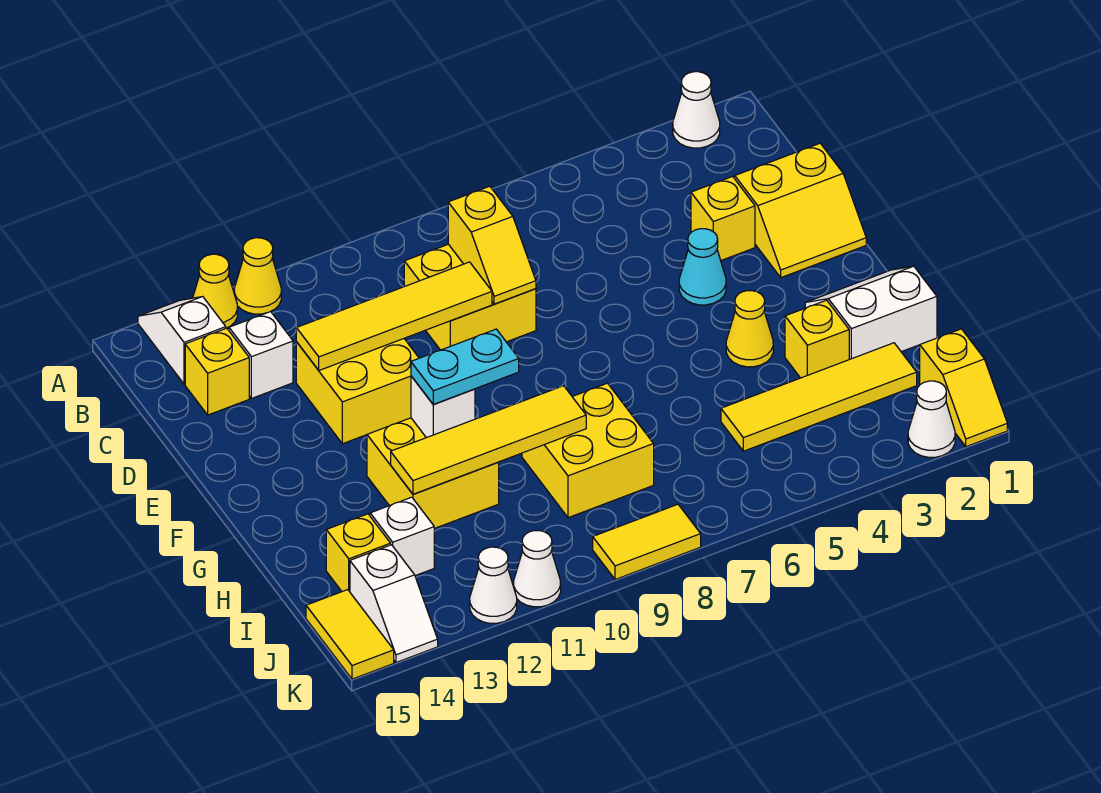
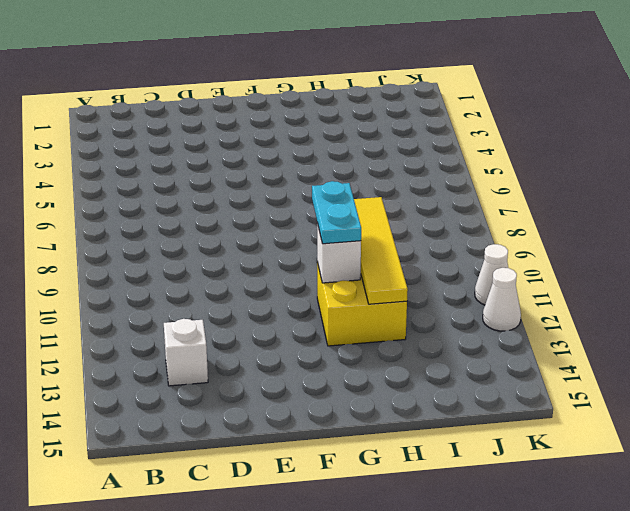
none -> white cone A2 level 1
none -> yellow cone A12 level 1
none -> yellow cone A13 level 1
none -> white slope A14:B14 level 1 top B

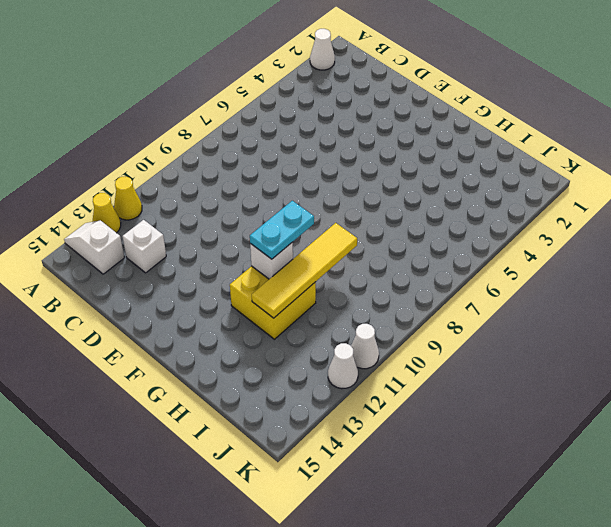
none -> yellow brick C8:D9 level 1
none -> yellow brick C14 level 1
none -> yellow slope D1:E2 level 1 top D
none -> yellow brick D3 level 1

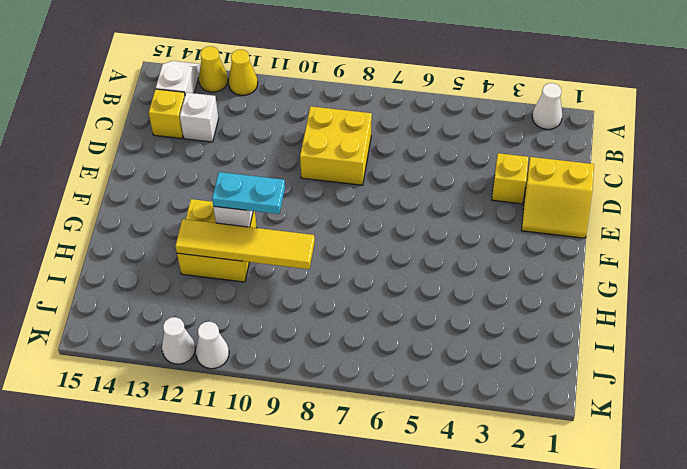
none -> yellow brick D11:E12 level 1
none -> cyan cone E4 level 1
none -> white slope G1:H2 level 1 top H
none -> yellow cone G4 level 1

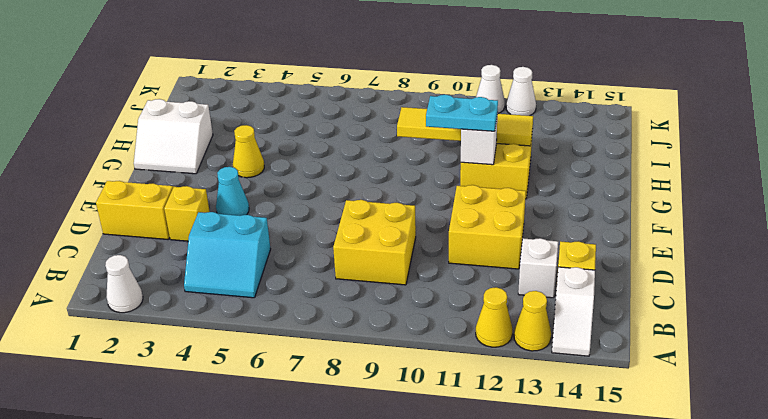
cyan slope B4:C5 level 1 top C -> none
none -> yellow brick H3 level 1
none -> yellow brick H8:I9 level 1
none -> yellow tile I2:I5 level 1
none -> white brick I13 level 1

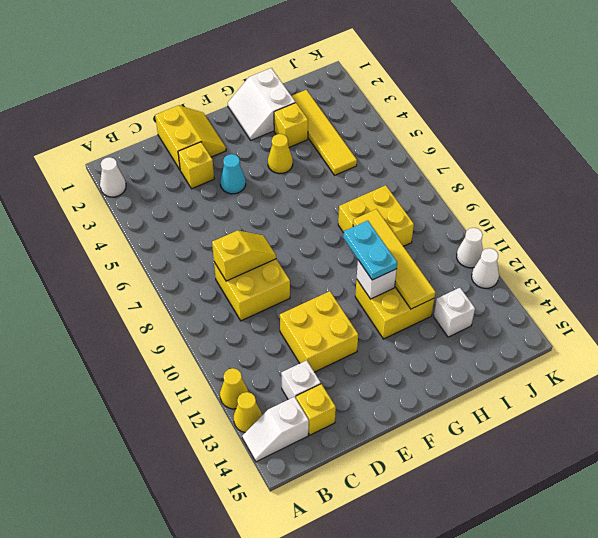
none -> yellow brick I14 level 1
none -> yellow slope J1:K1 level 1 top J
none -> white slope J14:K14 level 1 top J
none -> yellow tile J15:K15 level 1

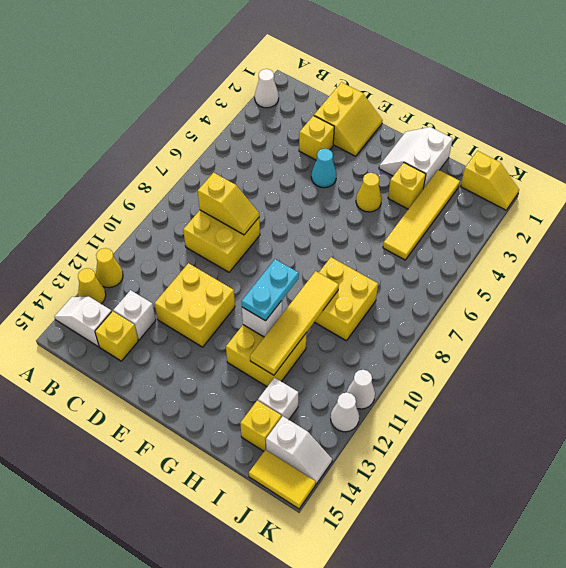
none -> white cone K2 level 1
none -> yellow tile K8:K9 level 1
none -> yellow tile D9:D12 level 2

